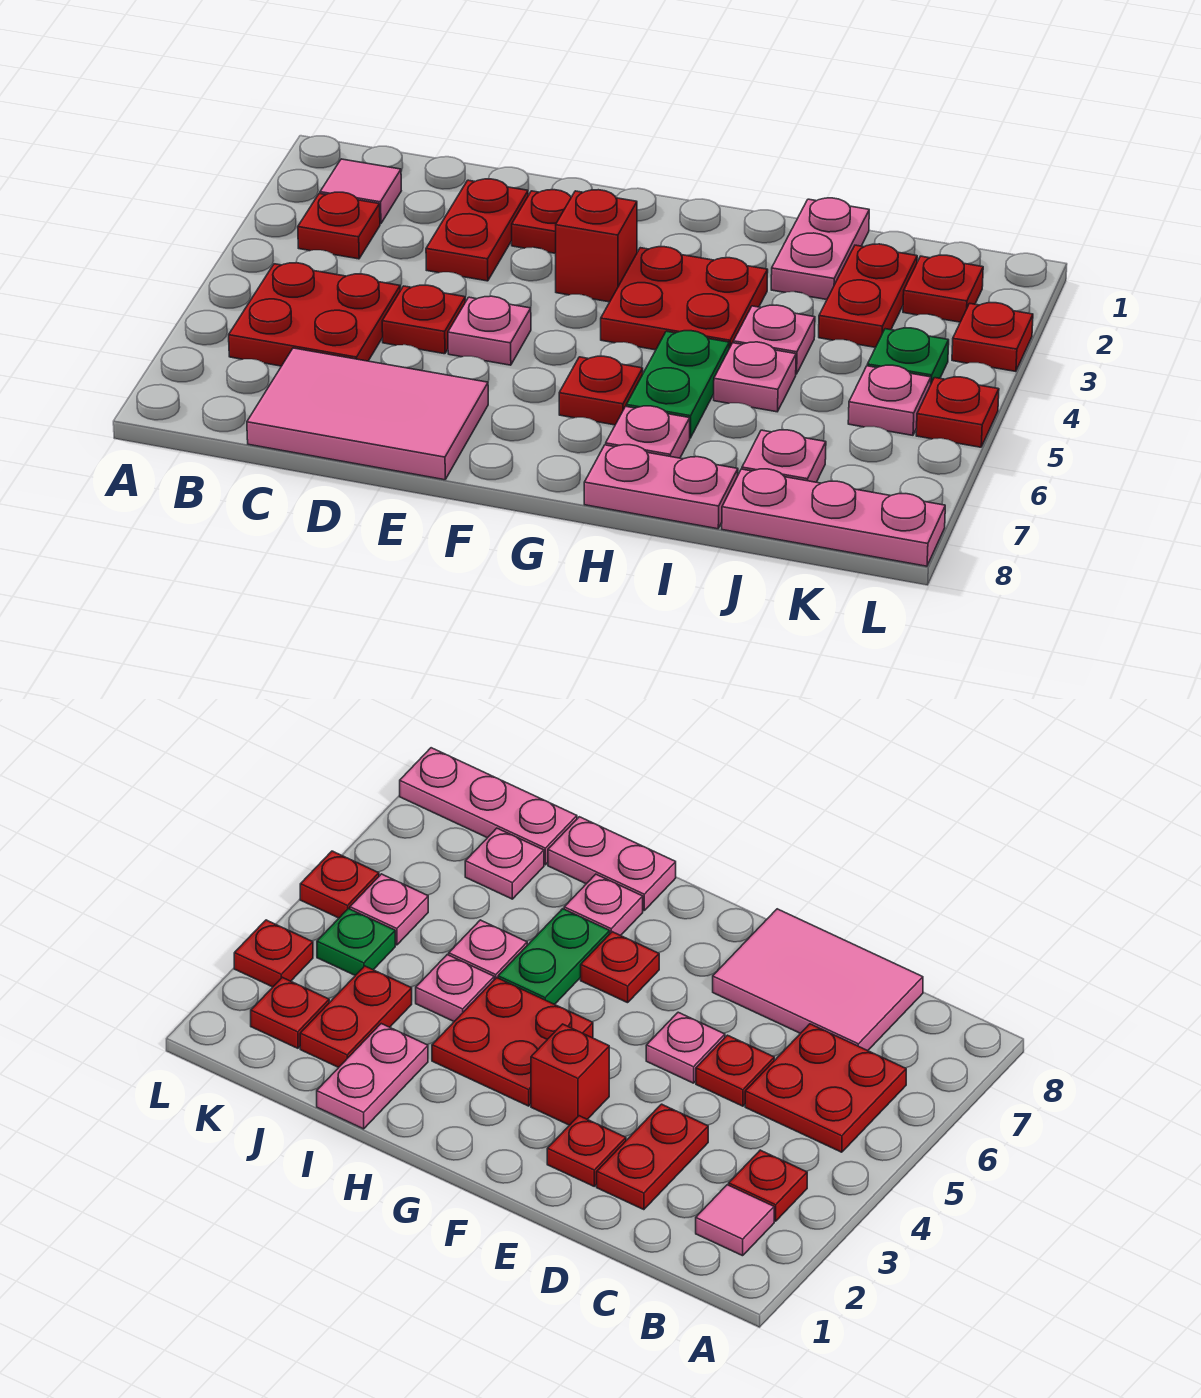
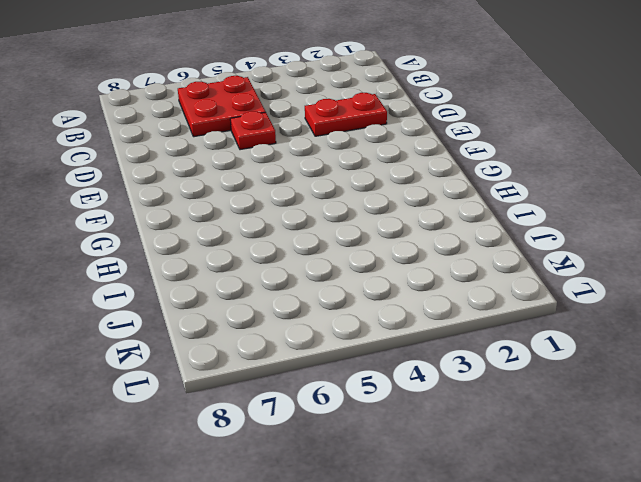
none -> pink tile B2 level 1
none -> red plate B3 level 1
none -> pink tile C7:E8 level 1

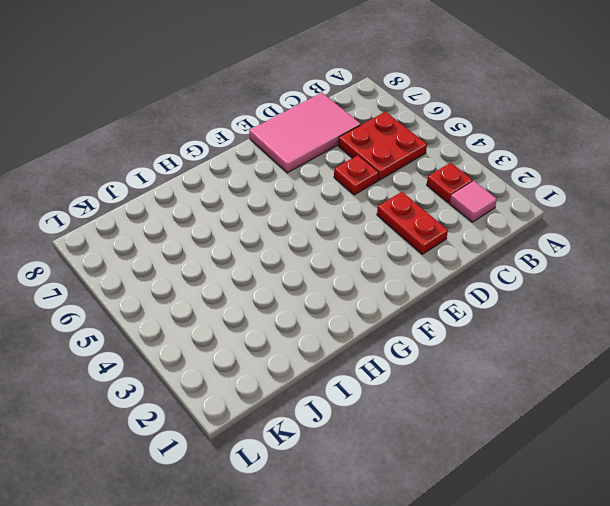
none -> red plate E2 level 1
none -> pink plate E5 level 1
none -> red brick F3 level 1

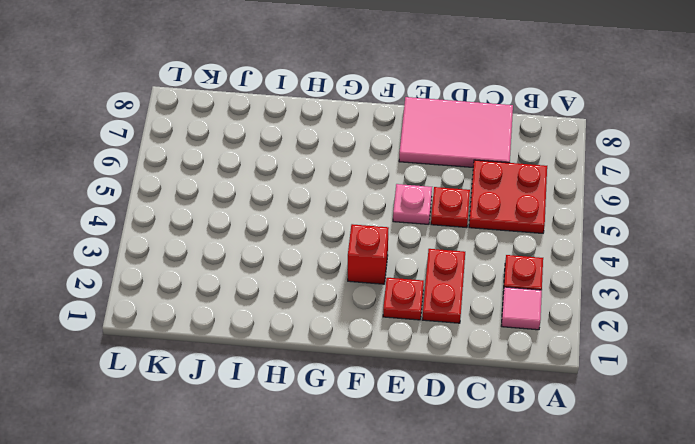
none -> red plate G3:H4 level 1
none -> red plate G6 level 1
none -> green plate H5:H6 level 1

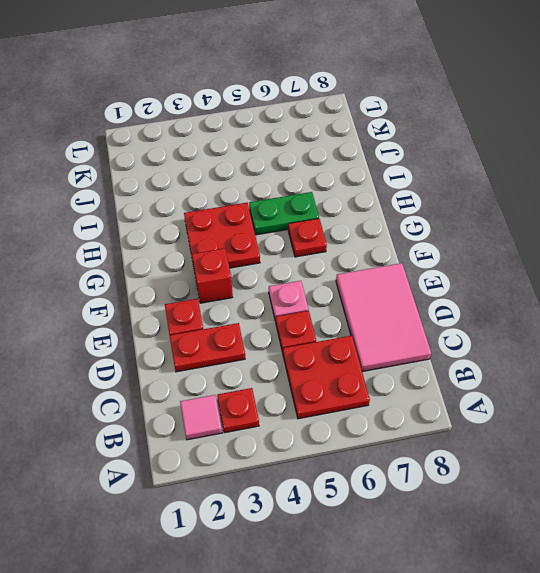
none -> pink plate H7 level 1
none -> pink plate H8:I8 level 1
none -> pink plate I1:I2 level 1

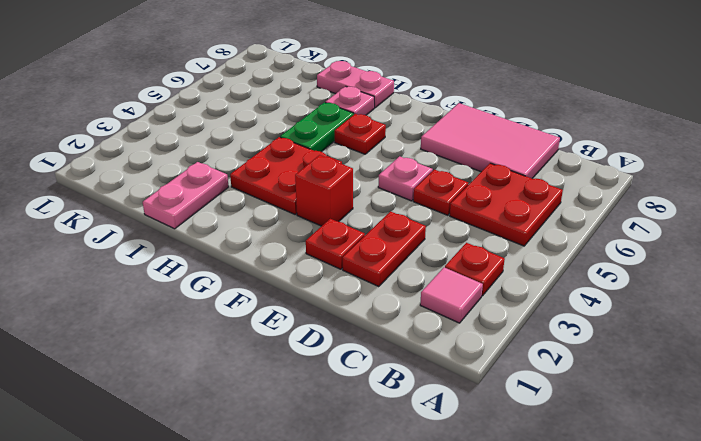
none -> pink plate I4 level 1
none -> pink plate I5 level 1
none -> red plate J2:J3 level 1

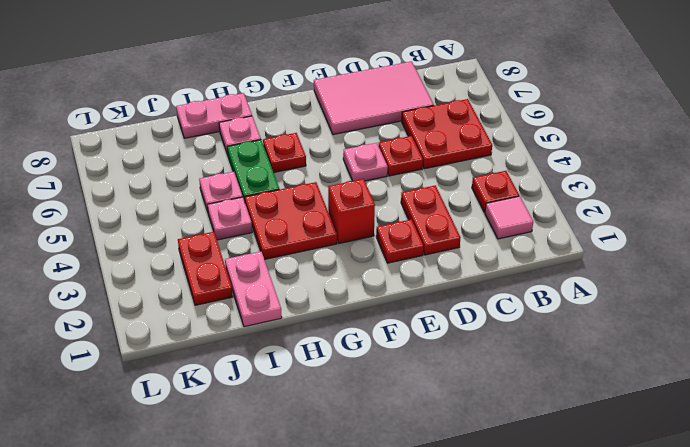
none -> pink plate J7 level 1
none -> pink plate J8:L8 level 1
none -> red plate K2 level 1

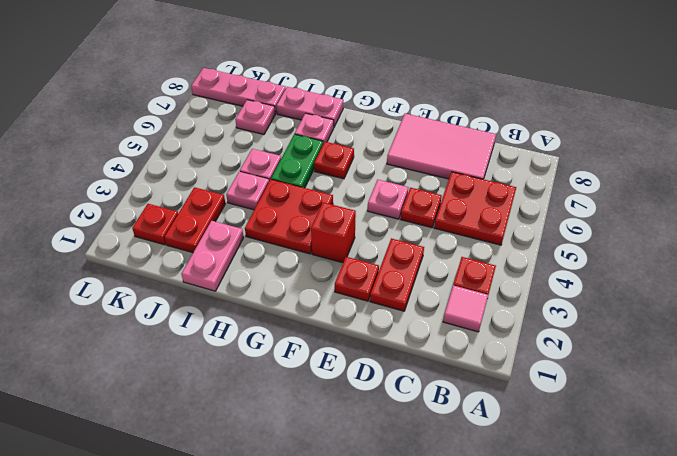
none -> green plate K4 level 1
none -> pink plate K5 level 1
none -> red plate L3 level 1

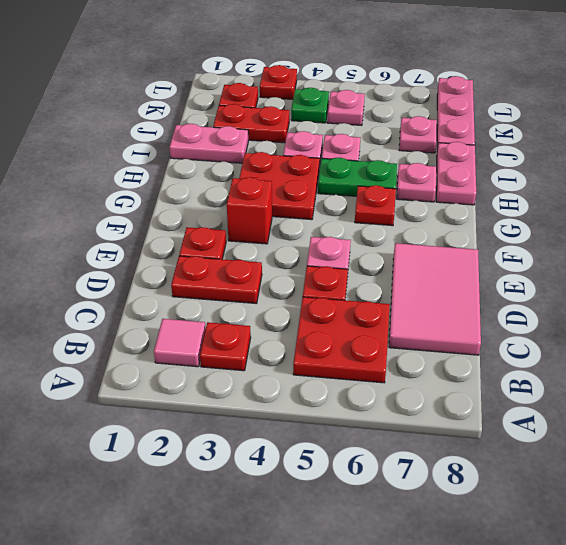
none -> red plate L5 level 1

